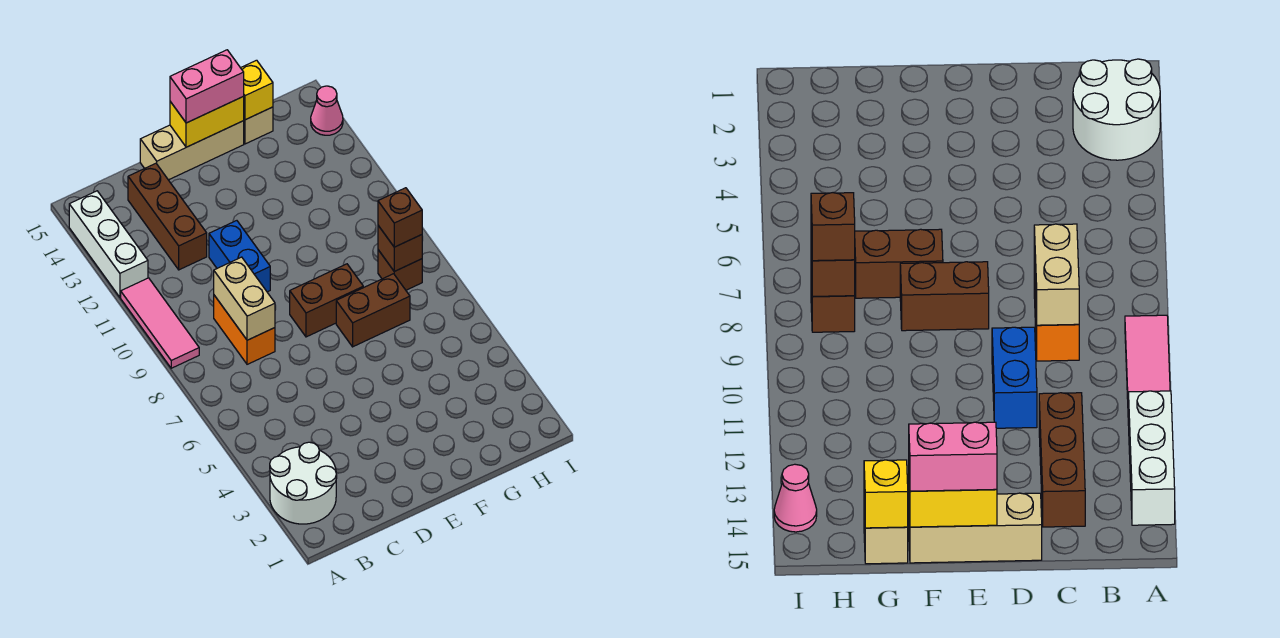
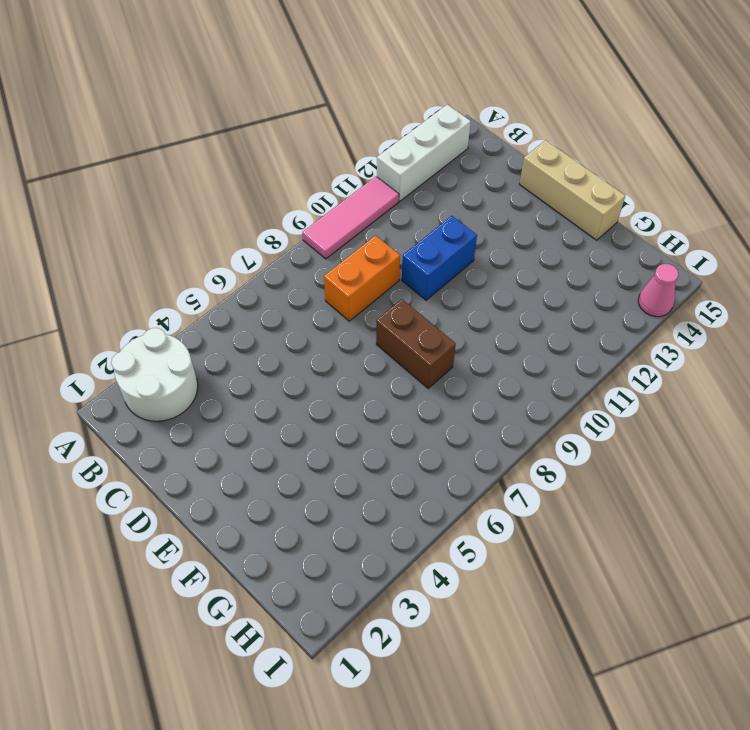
none -> brown brick C12:C14 level 1
none -> brown brick F7:G7 level 1
none -> tan brick G15 level 1

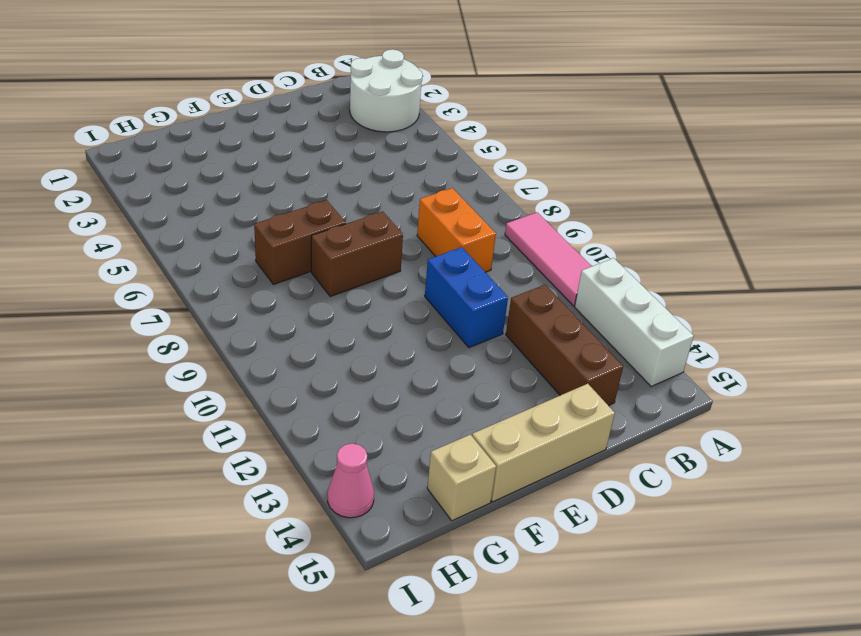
none -> brown brick H8 level 1
none -> tan brick C8:C9 level 2
none -> yellow brick E15:F15 level 2

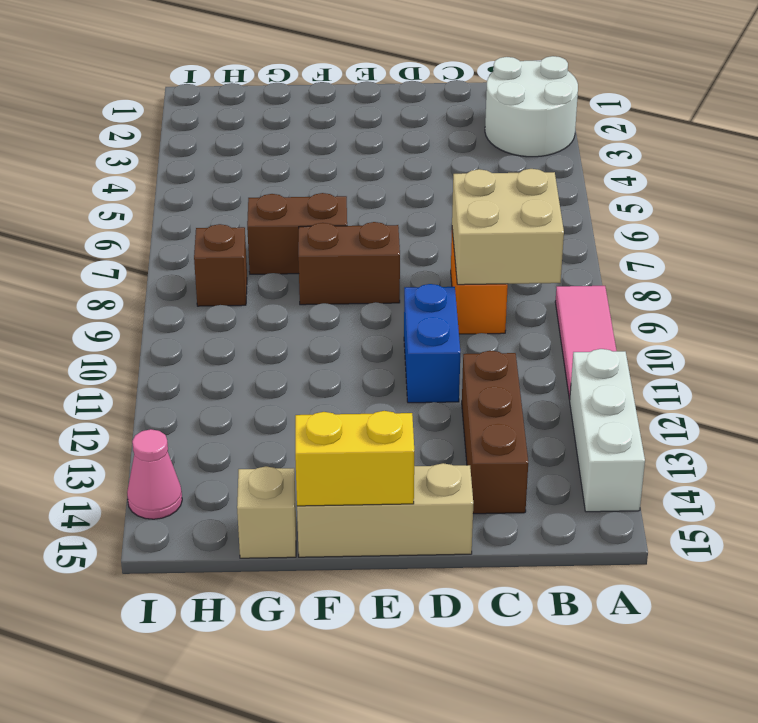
tan brick B8:C9 level 2 -> tan brick C8:C9 level 2
none -> yellow brick G15 level 2
none -> brown brick H8 level 2
none -> pink brick E15:F15 level 3

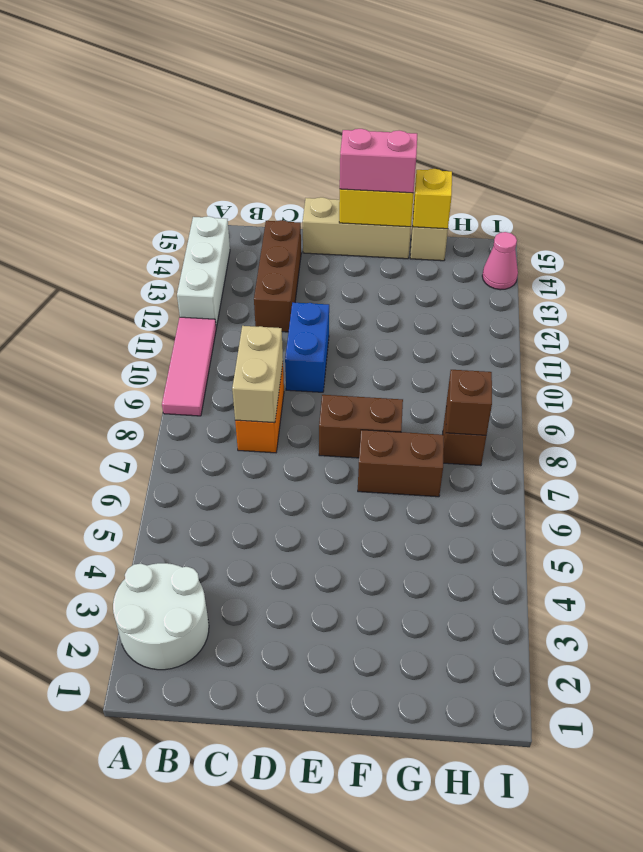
none -> brown brick H8 level 3

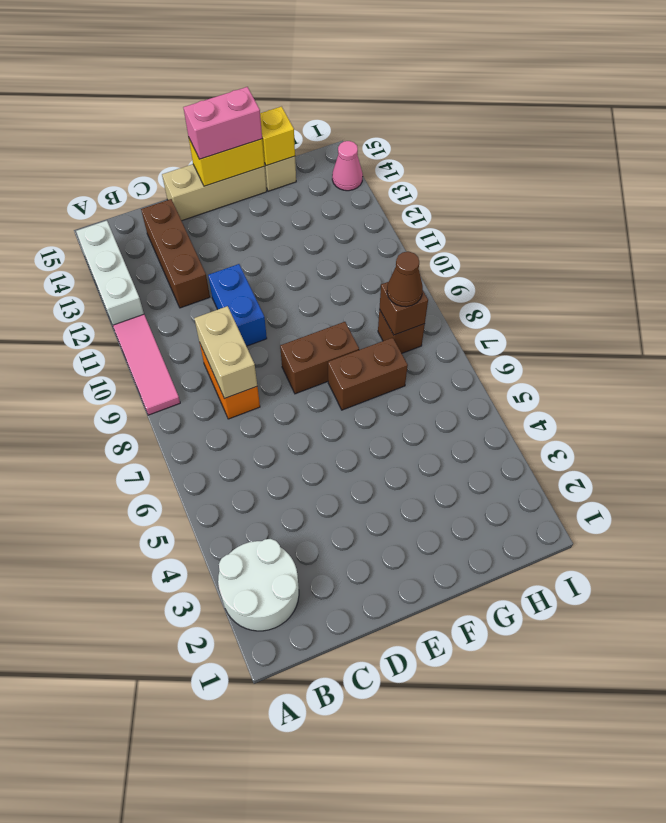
brown cone H8 level 3 -> brown brick H8 level 3

